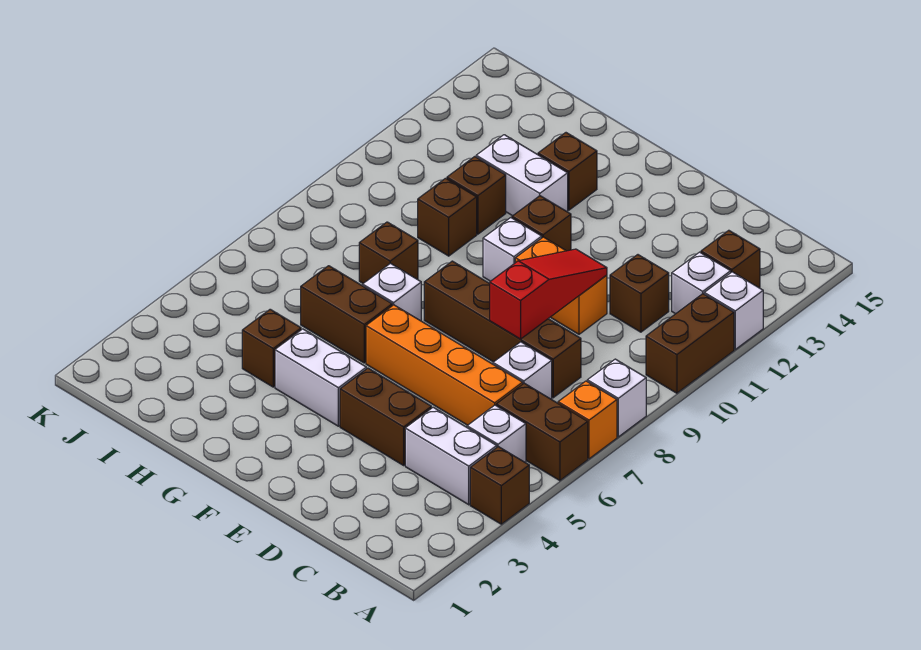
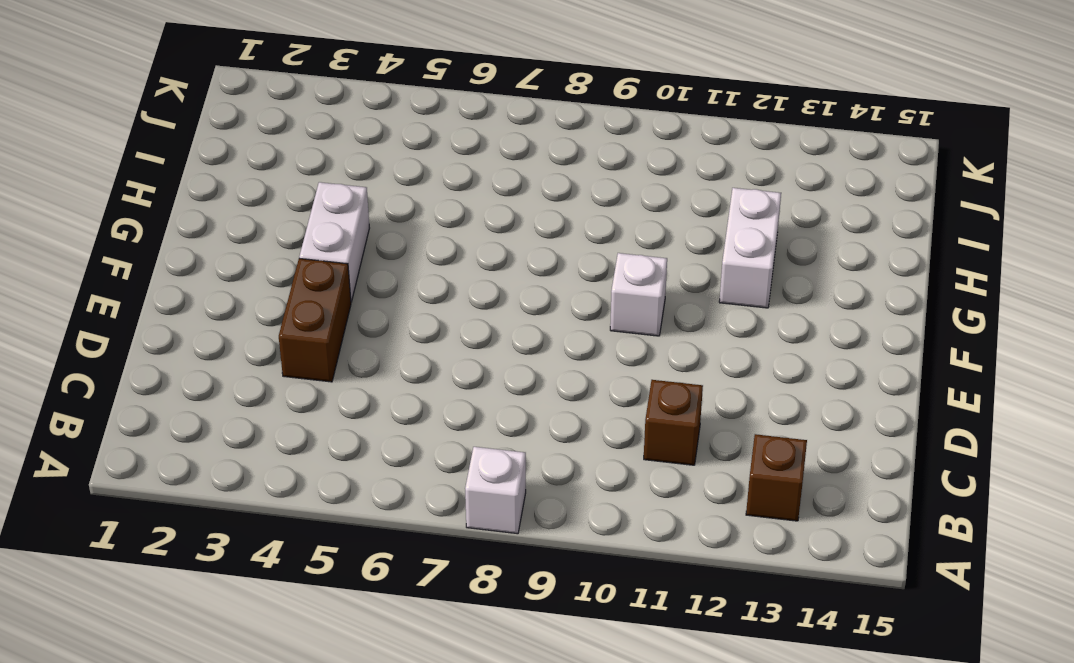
none -> brown brick A4 level 1
none -> brown brick A6:B6 level 1
none -> orange brick A7 level 1

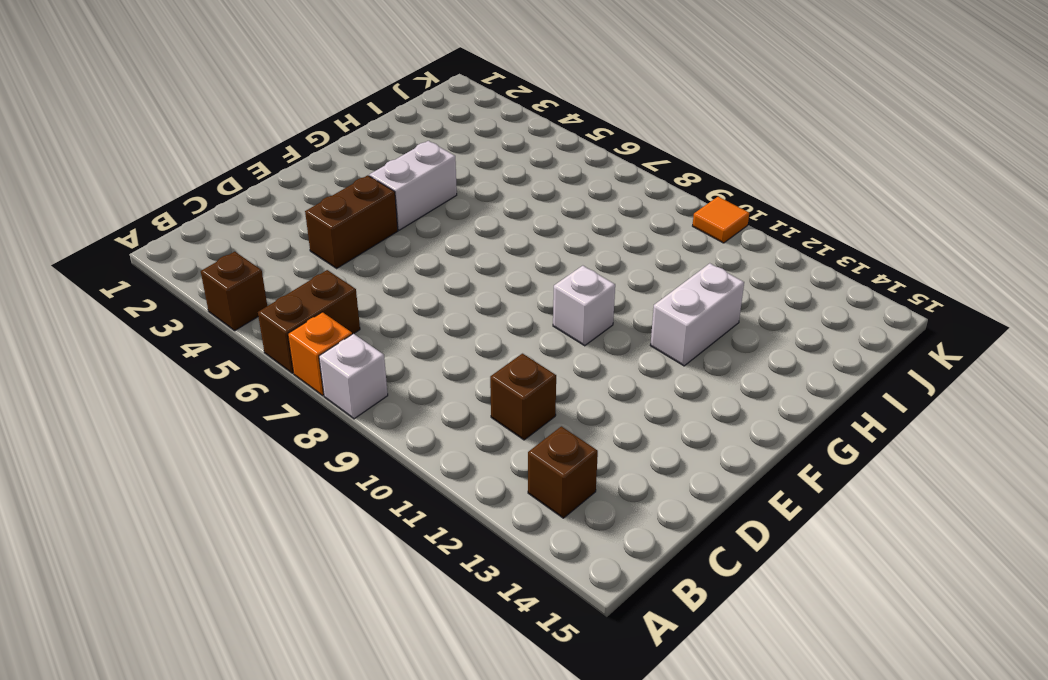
orange tile K10 level 1 -> none
none -> brown brick A10:A11 level 1
none -> white brick A12 level 1
none -> white brick B4:C4 level 1

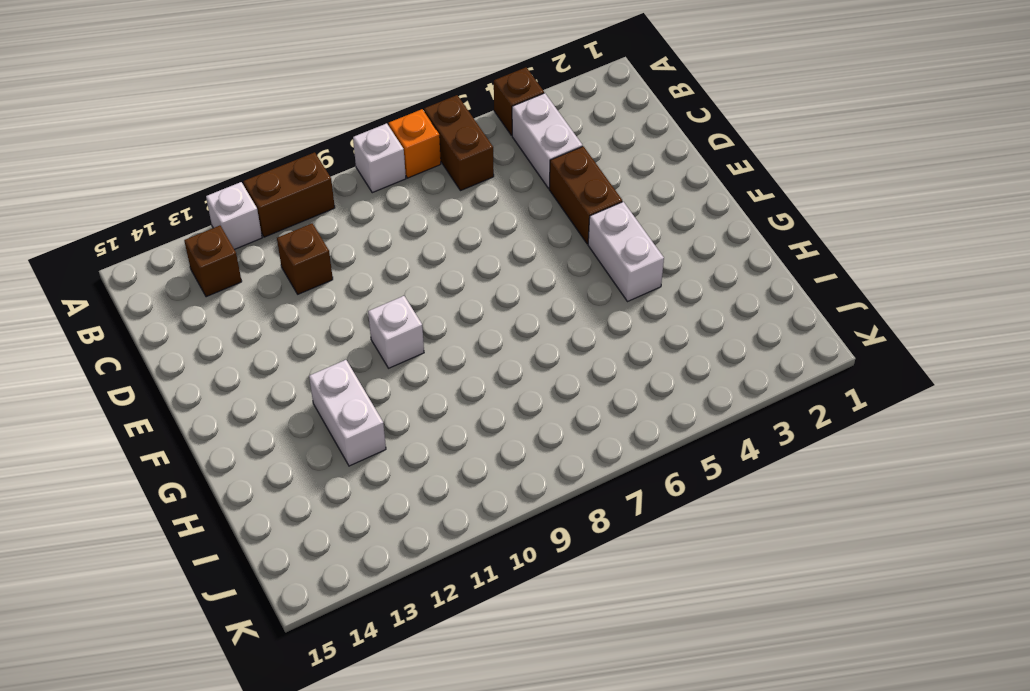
none -> white brick B5 level 1
none -> white brick B12 level 1
none -> orange brick C6:F6 level 1

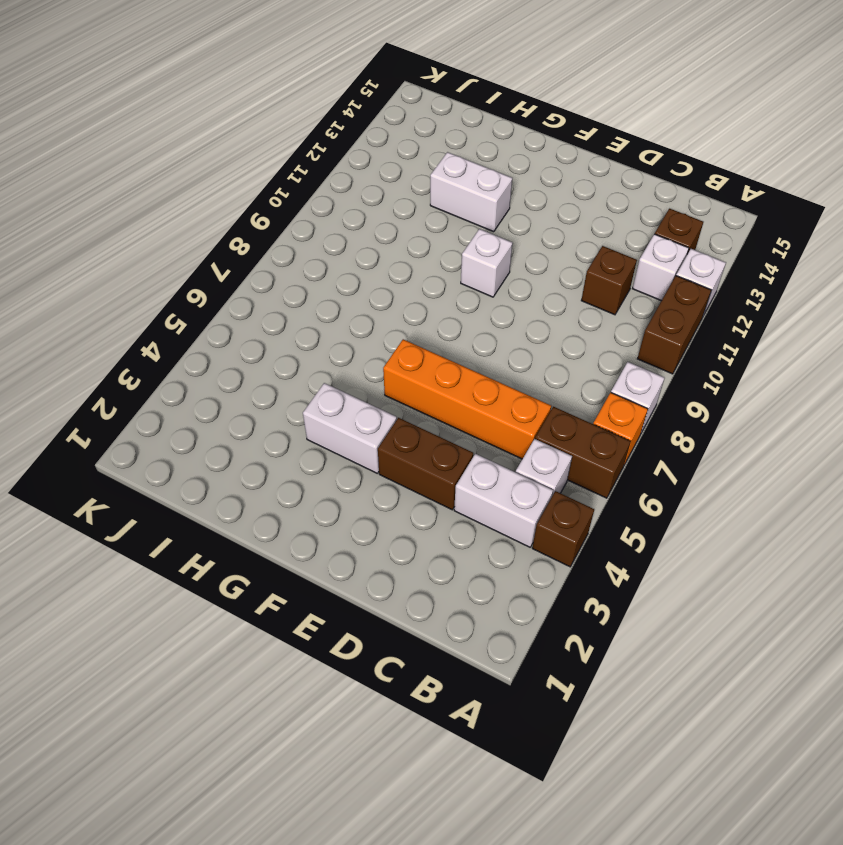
none -> white brick C7 level 1
none -> brown brick C8:F8 level 1
none -> orange brick D10:E10 level 1

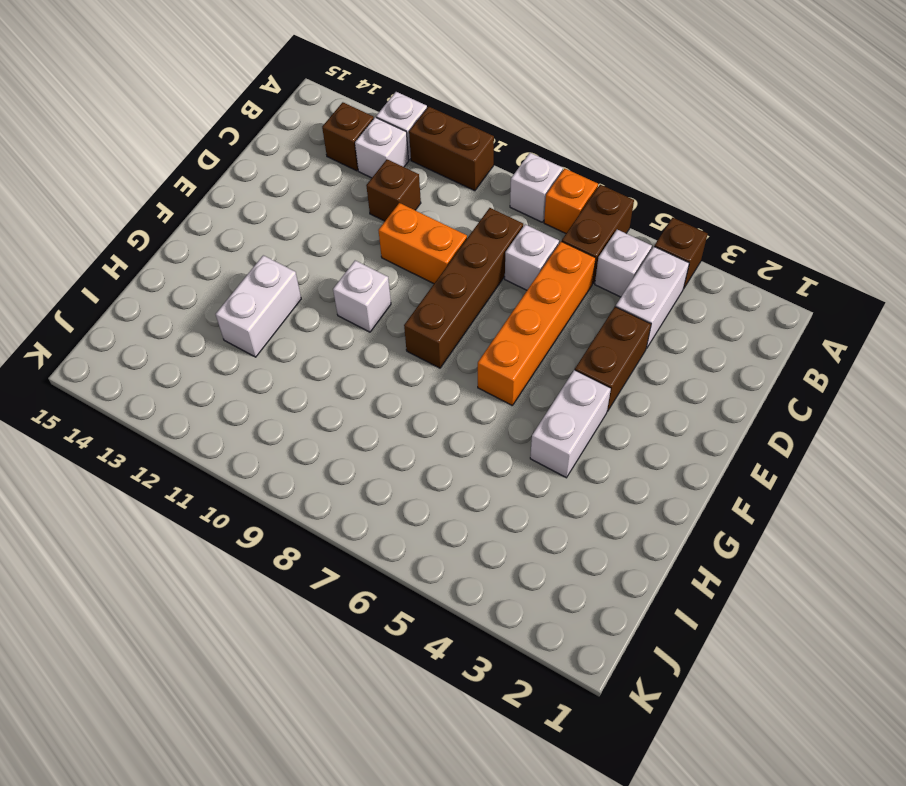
orange brick D9:D10 level 1 -> orange brick D10:E10 level 1
none -> brown brick F11 level 1
none -> brown brick G6:H6 level 1
none -> white brick G7 level 1

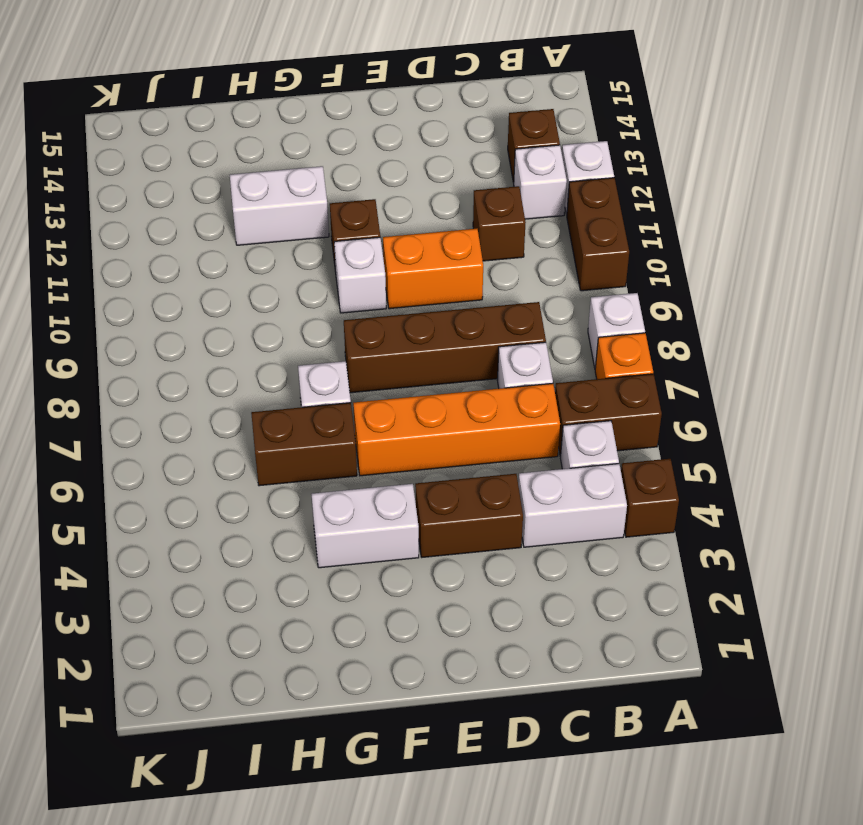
none -> brown brick G13 level 1
none -> brown brick H4 level 1
none -> brown brick H8 level 1

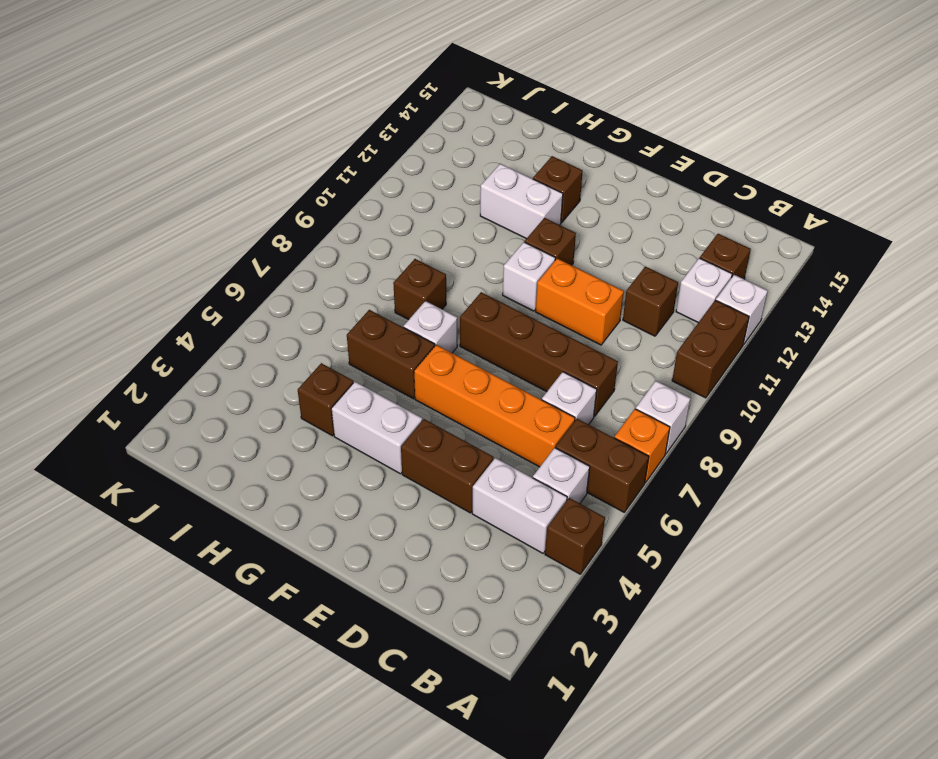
none -> brown brick H10 level 1
none -> brown brick H11 level 1
none -> red slope D8:D10 level 2 top 8

